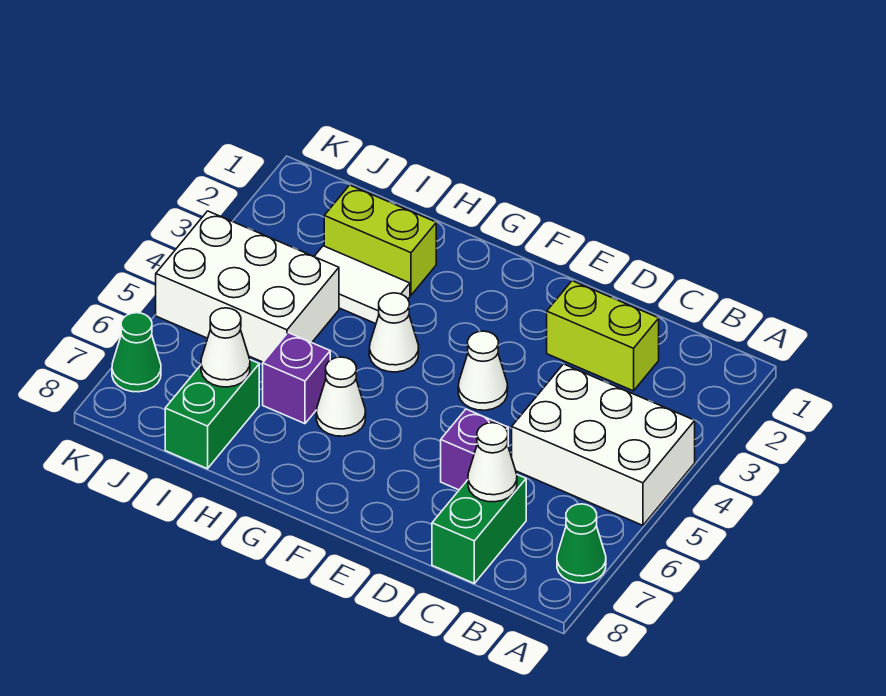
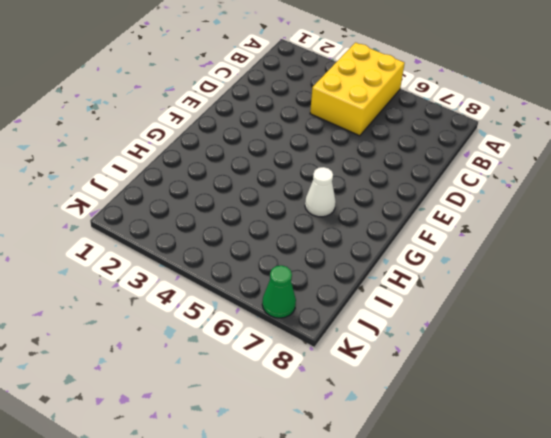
yellow brick A4:C5 level 1 -> white brick A4:C5 level 1
none -> green cone A7 level 1
none -> lime brick C2:D2 level 1
none -> green brick C7:C8 level 1

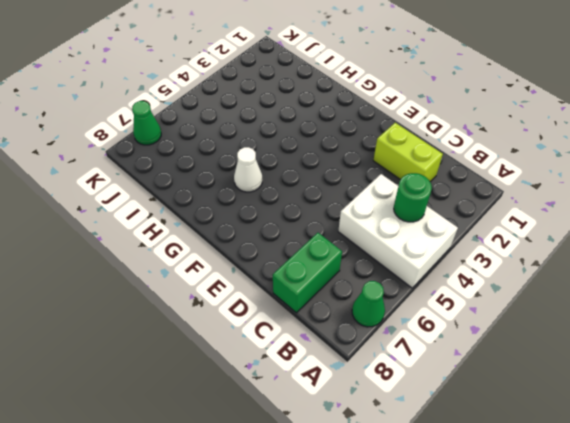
green round brick B4 level 2 -> none
none -> purple brick D6 level 1
none -> white cone E4 level 1
none -> white cone G4 level 1

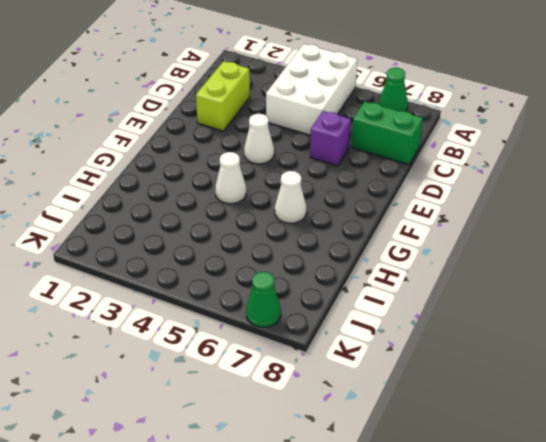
none -> lime brick H2:I2 level 1
none -> white tile H3:I3 level 1
none -> purple brick H6 level 1

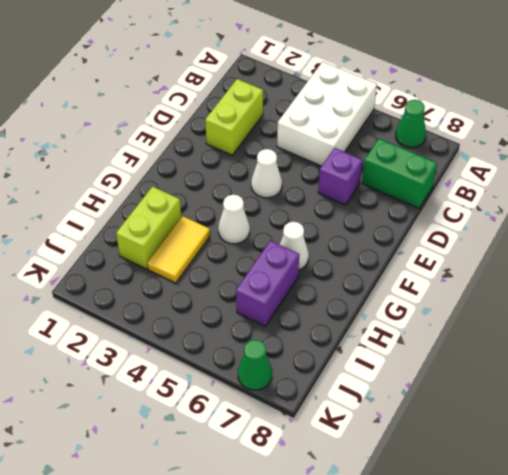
yellow tile H3:I3 level 1 -> white tile H3:I3 level 1
purple brick H6:I6 level 1 -> purple brick H6 level 1
none -> white brick I4:K5 level 1
none -> green brick I7:I8 level 1
none -> white cone C7 level 2

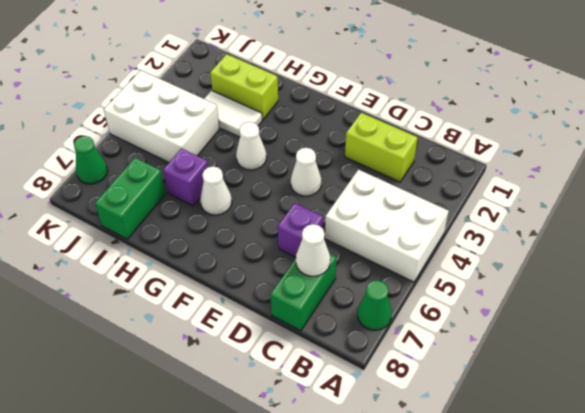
none -> white cone I7 level 2

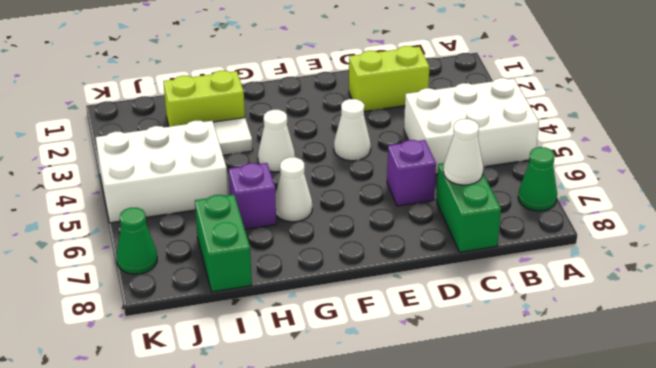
none -> white cone I7 level 2

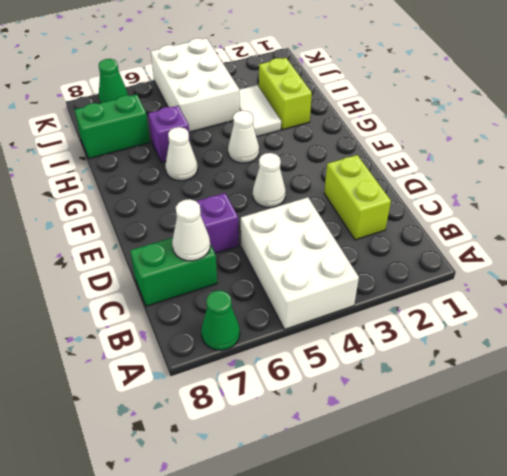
none -> white cone I7 level 2

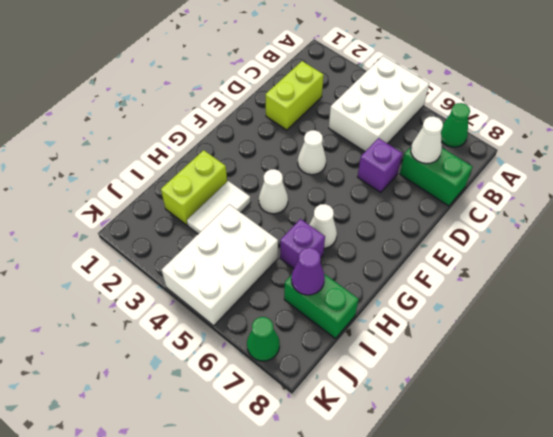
purple cone I7 level 2 -> white cone I7 level 2

